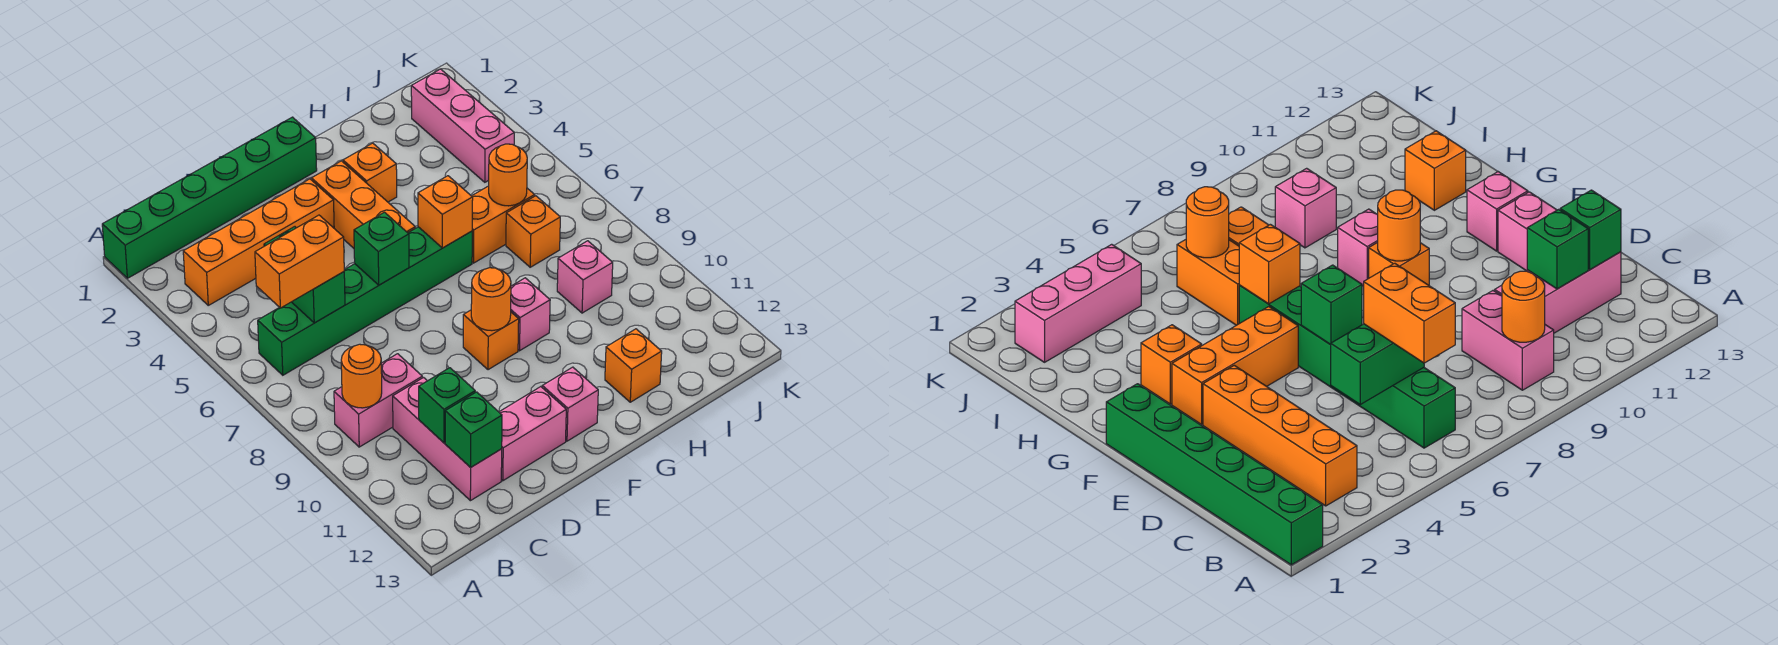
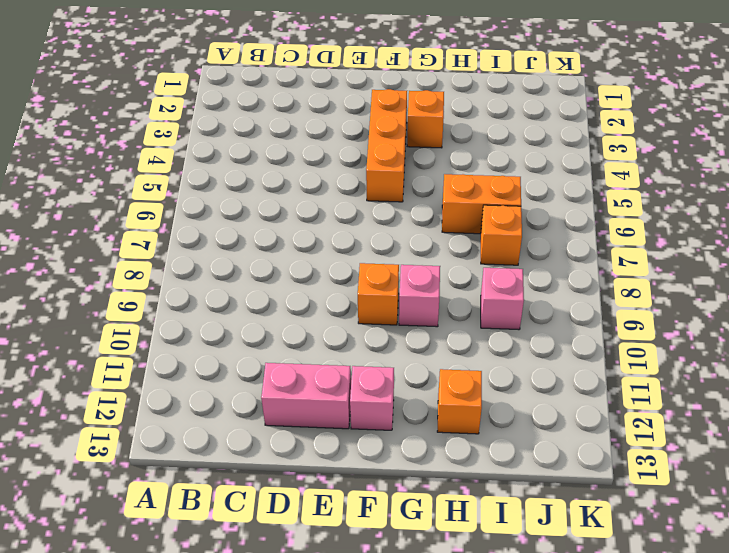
none -> green brick A1:F1 level 1
none -> orange brick B3:E3 level 1
none -> green brick B6:G6 level 1

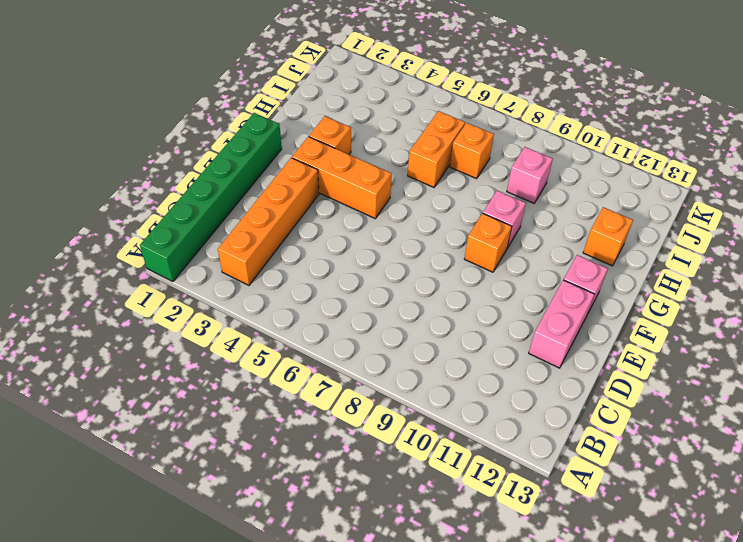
none -> green brick B6:G6 level 1
none -> pink brick B9:C9 level 1
none -> pink brick C10:C12 level 1

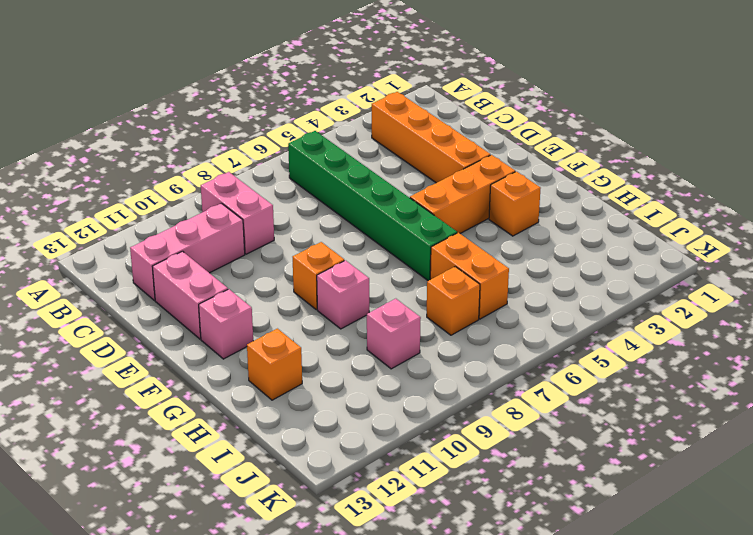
none -> green brick A1:F1 level 1
none -> pink brick J2:J4 level 1
none -> orange round brick B9 level 2

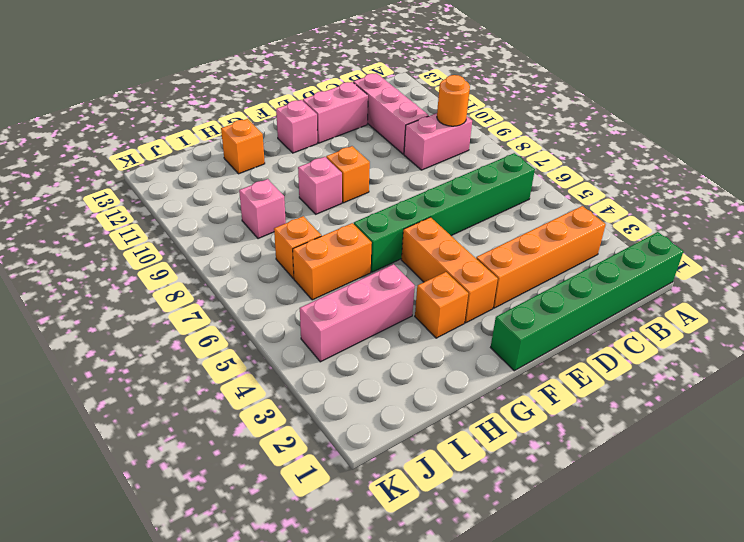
pink brick H4:J4 level 1 -> pink brick J2:J4 level 1
none -> green brick C5:C6 level 2
none -> green brick C11 level 2
none -> green brick C12 level 2

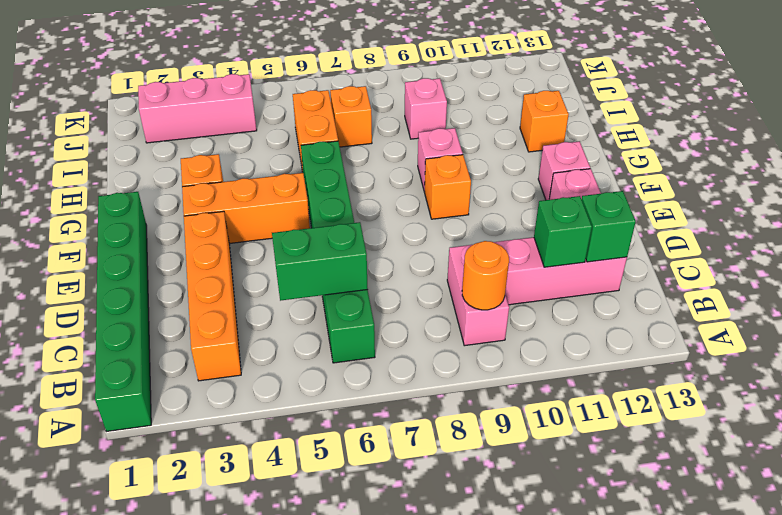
none -> green brick E6 level 2
none -> orange round brick F9 level 2
none -> orange brick G6 level 2

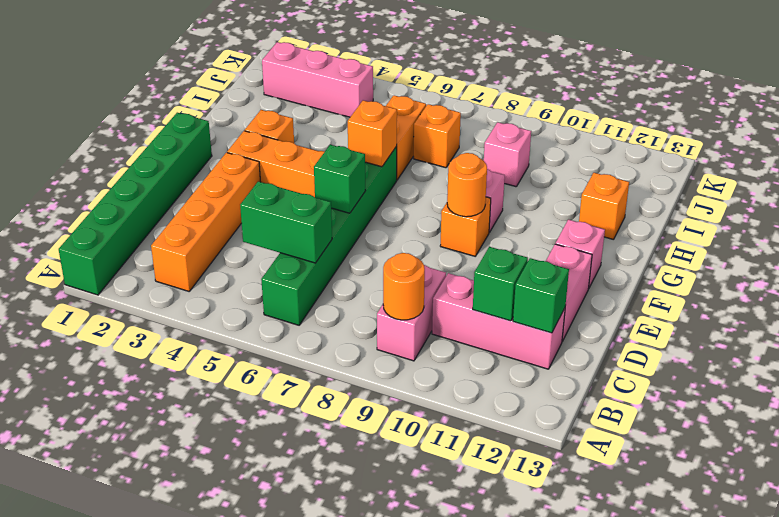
none -> orange round brick I6 level 2
none -> orange brick B6:C6 level 3

